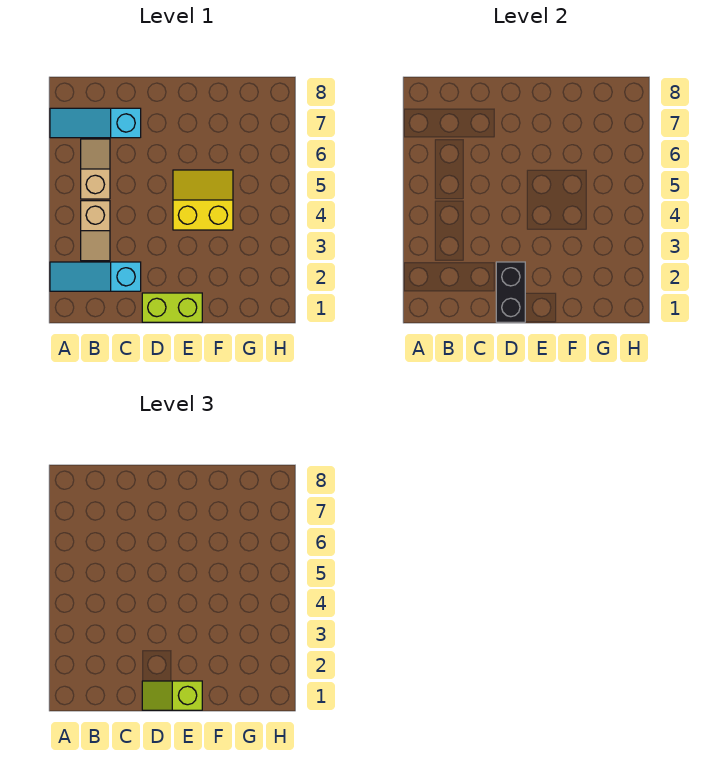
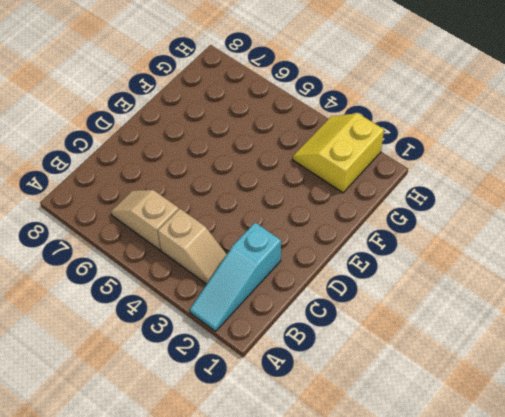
yellow slope G2:H3 level 1 top 2 -> yellow slope E4:F5 level 1 top 4
none -> cyan slope A7:C7 level 1 top C
none -> lime brick D1:E1 level 1

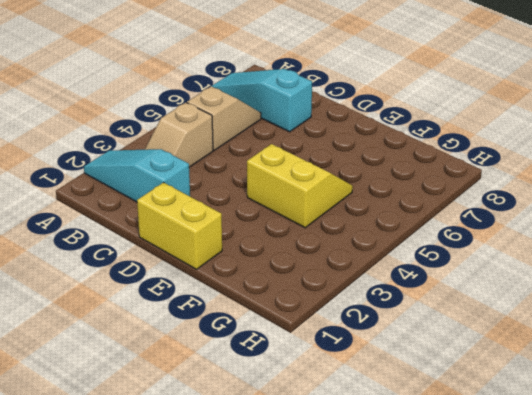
yellow brick D1:E1 level 1 -> lime brick D1:E1 level 1
none -> black brick D1:D2 level 2
none -> lime slope D1:E1 level 3 top E

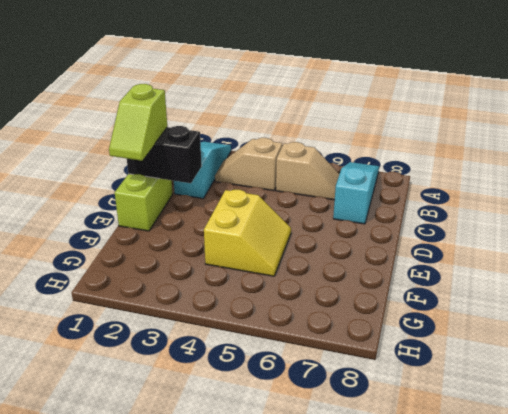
lime slope D1:E1 level 3 top D -> lime slope D1:E1 level 3 top E

